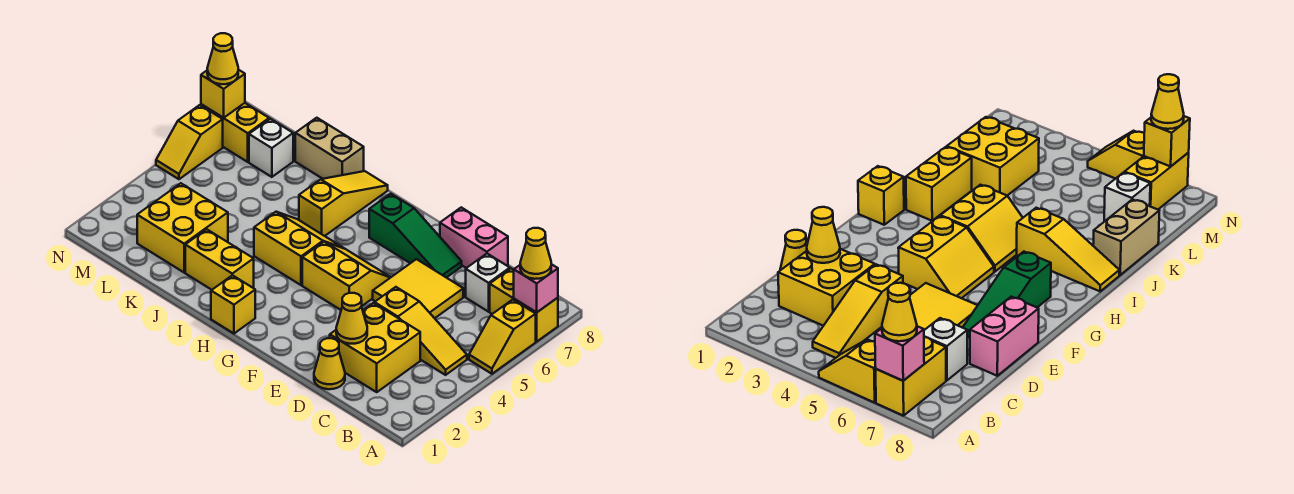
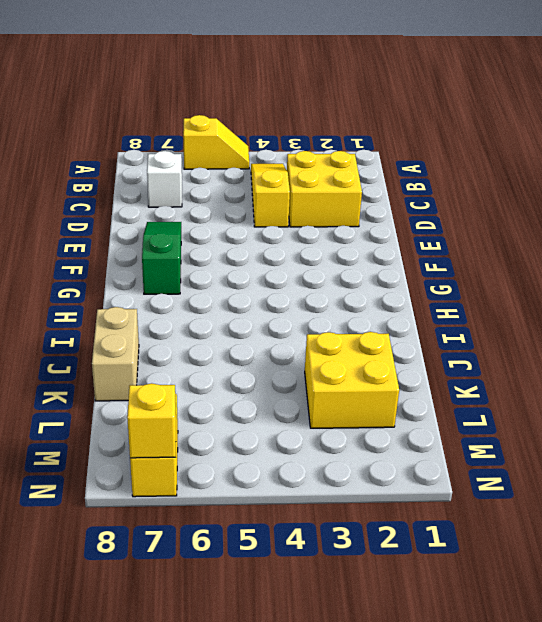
none -> yellow brick A7:B7 level 1
none -> yellow cone D1 level 1
none -> yellow tile D5:E6 level 1

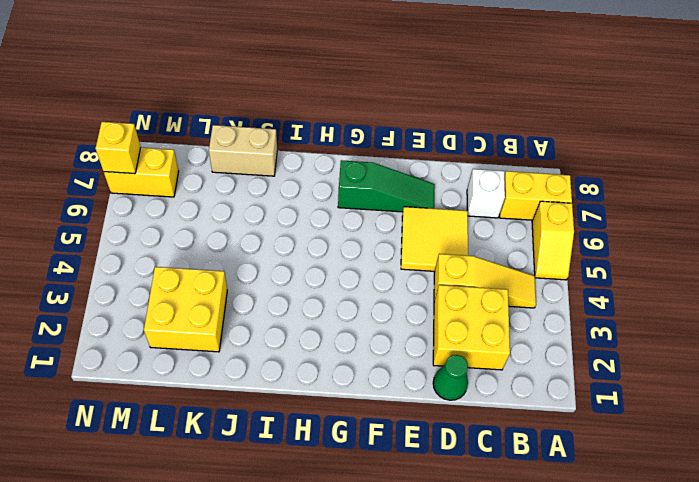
green cone D1 level 1 -> yellow cone D1 level 1
none -> pink brick D8:E8 level 1
none -> yellow slope F4:G5 level 1 top 4
none -> yellow brick H1 level 1

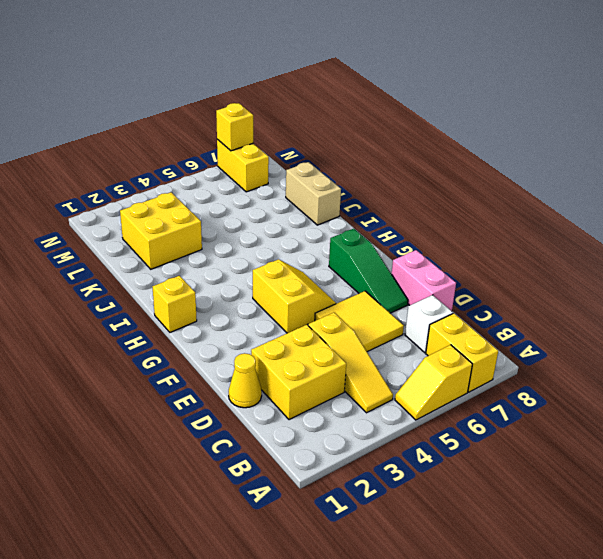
none -> yellow slope H4:I5 level 1 top 4
none -> yellow brick I2:J2 level 1
none -> yellow slope I6:I8 level 1 top 6

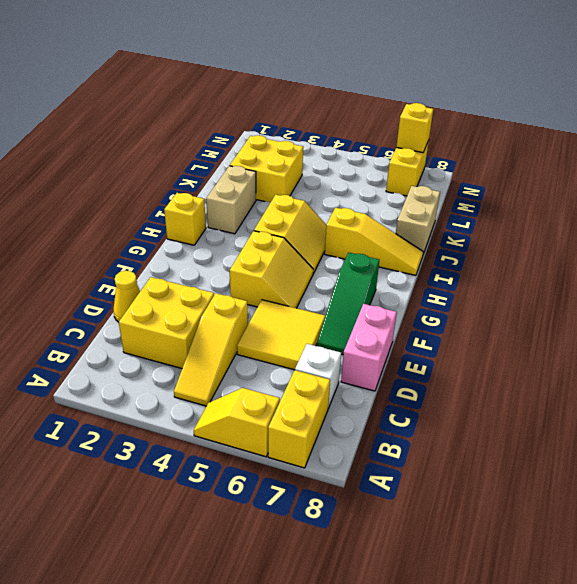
tan brick I2:J2 level 1 -> yellow brick I2:J2 level 1
none -> white brick L7 level 1
none -> yellow slope N5:N6 level 1 top 6
none -> pink brick A7 level 2

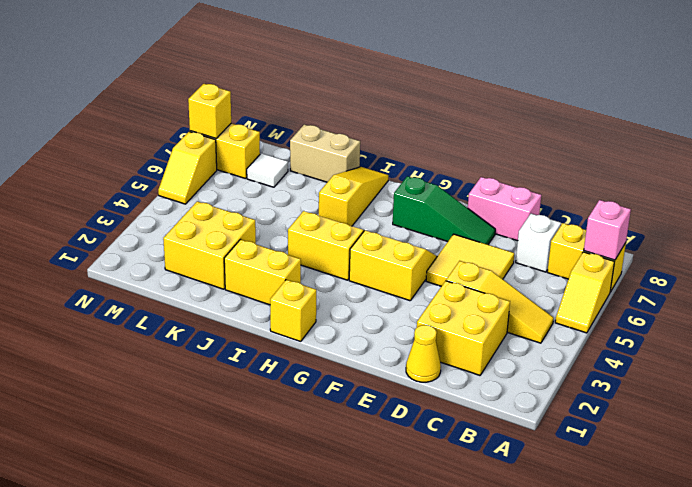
white tile L7 level 1 -> white brick L7 level 1
none -> yellow cone D2 level 2
none -> yellow cone A7 level 3
none -> yellow cone N7 level 3

